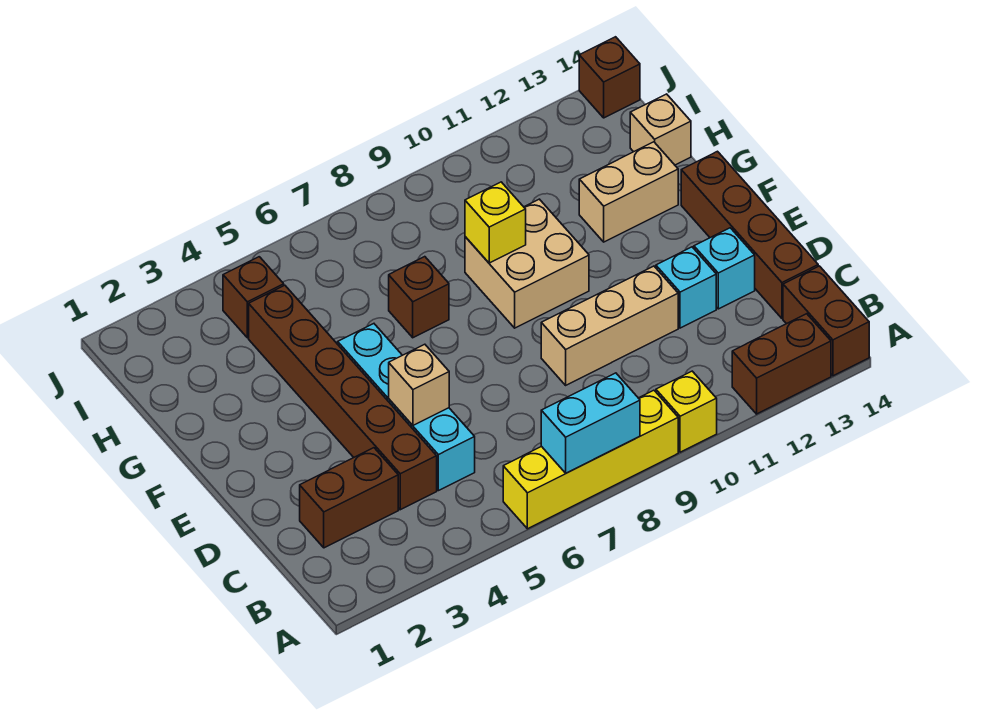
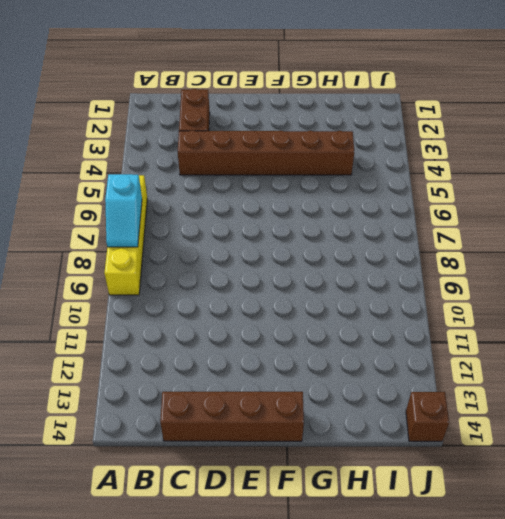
cyan slope A7:A8 level 2 top 7 -> cyan brick A7:A8 level 2
none -> yellow brick A10 level 1
none -> brown brick A12:A13 level 1
none -> brown brick A14:B14 level 1

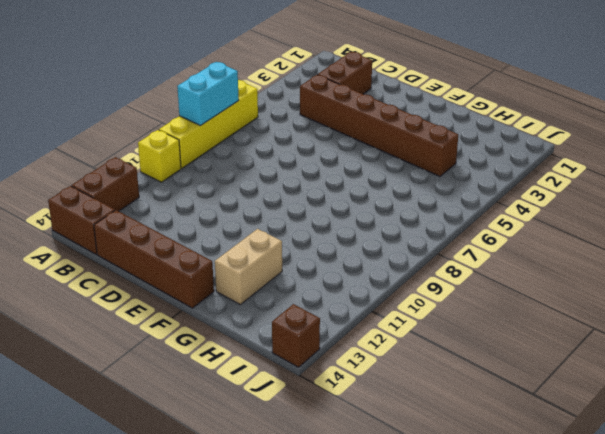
none -> cyan brick C5:F5 level 1
none -> tan brick D9:D11 level 1
none -> cyan brick D12 level 1

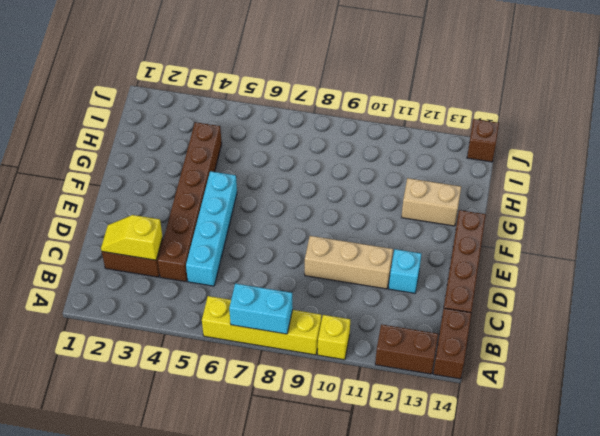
yellow slope C2:C3 level 2 top 3 -> none
none -> cyan brick D13 level 1
none -> tan brick F9:G10 level 1
none -> brown brick G7 level 1

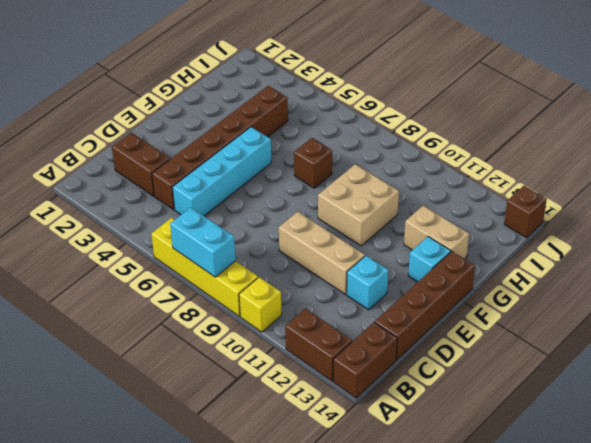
cyan brick F13 level 1 -> cyan brick D13 level 1
none -> tan brick H14 level 1
none -> brown brick I4 level 1
none -> tan brick D5 level 2

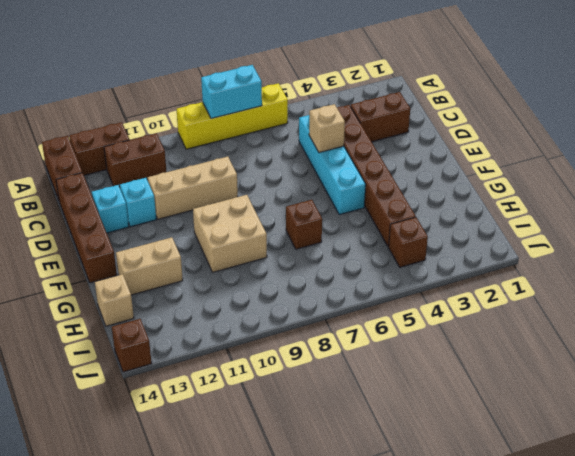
brown brick B11:B12 level 1 -> none
none -> yellow brick A10 level 1
none -> yellow brick G9 level 2

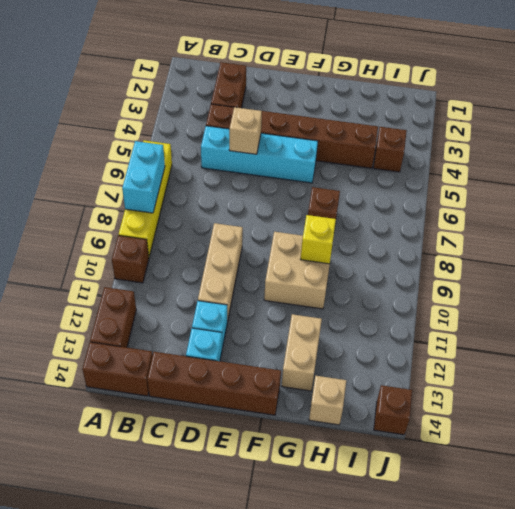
brown brick A10 level 1 -> yellow brick A10 level 1

